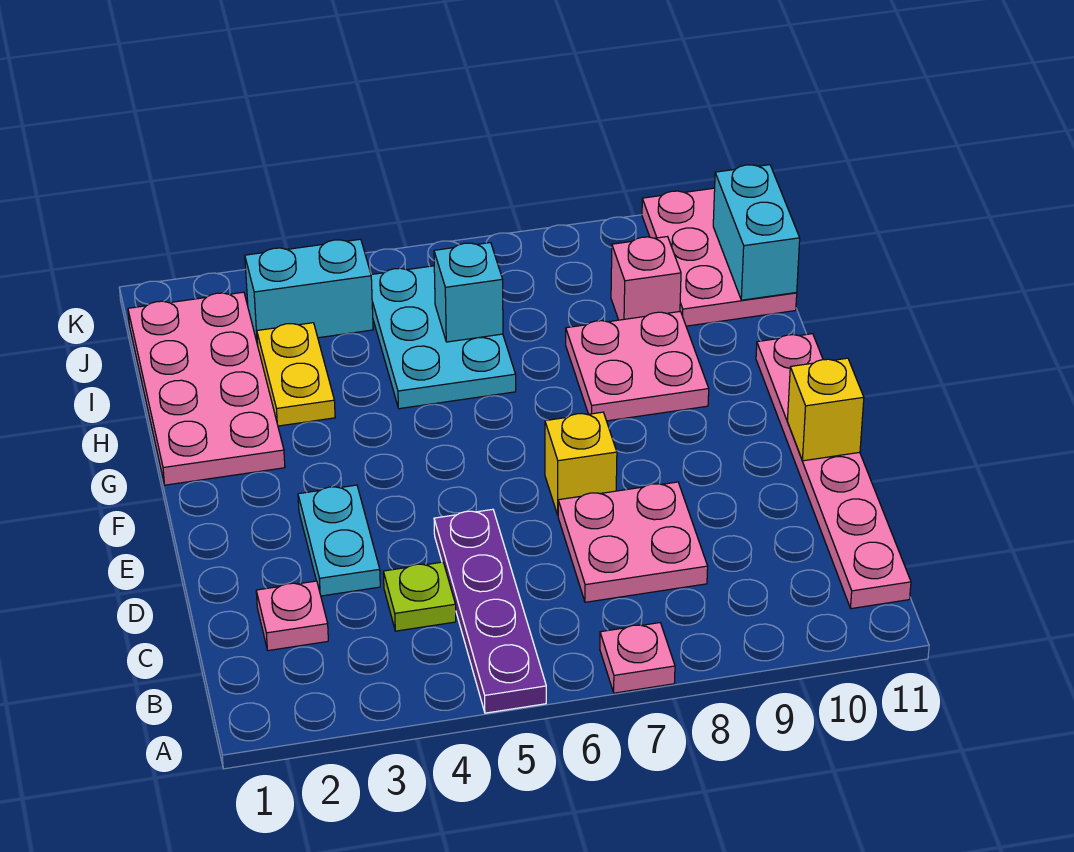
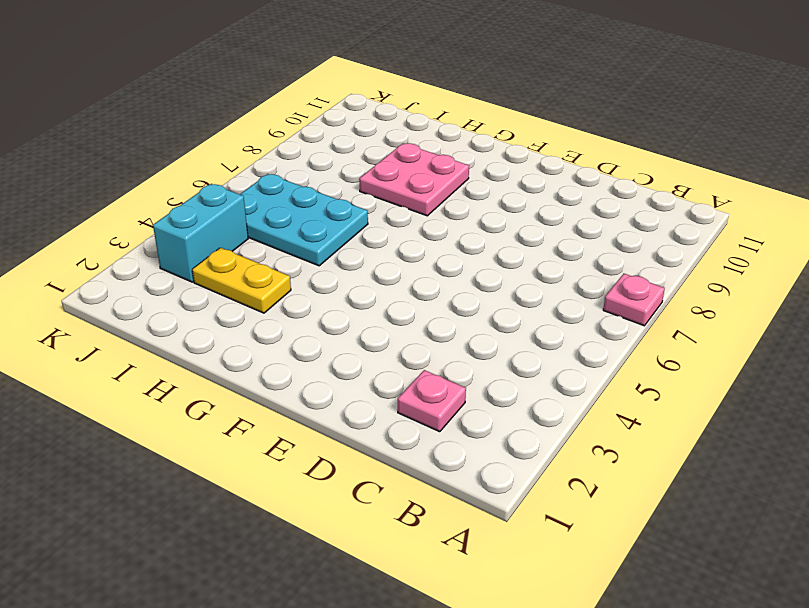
none -> purple plate A5:D5 level 1
none -> pink plate B11:G11 level 1
none -> lime plate C4 level 1

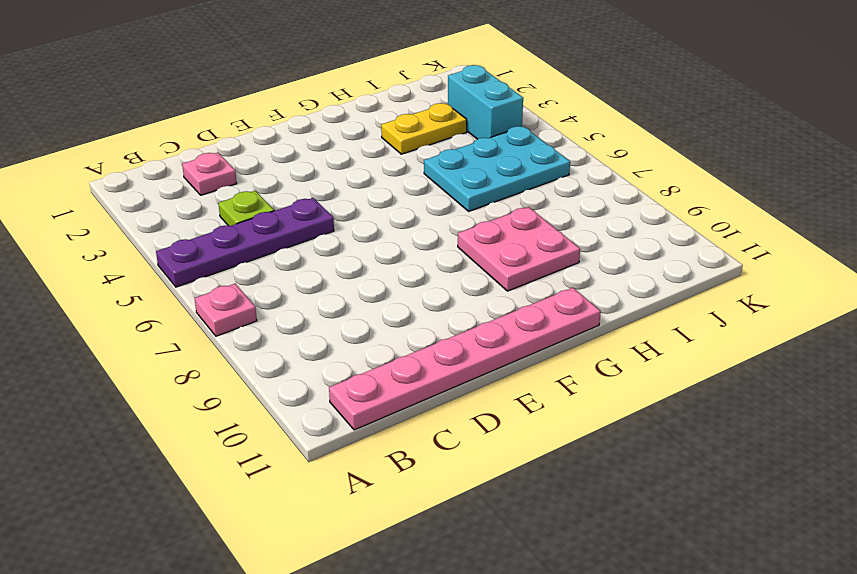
none -> pink plate C7:D8 level 1
none -> cyan plate D3:E3 level 1
none -> yellow brick E7 level 1

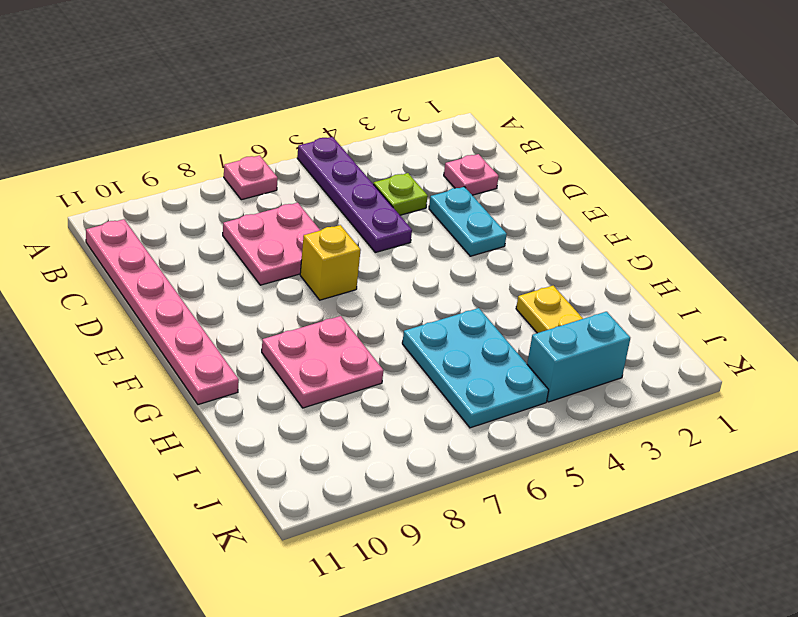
none -> pink plate G1:J2 level 1
none -> pink brick I9 level 1
none -> pink plate I10:K11 level 1

